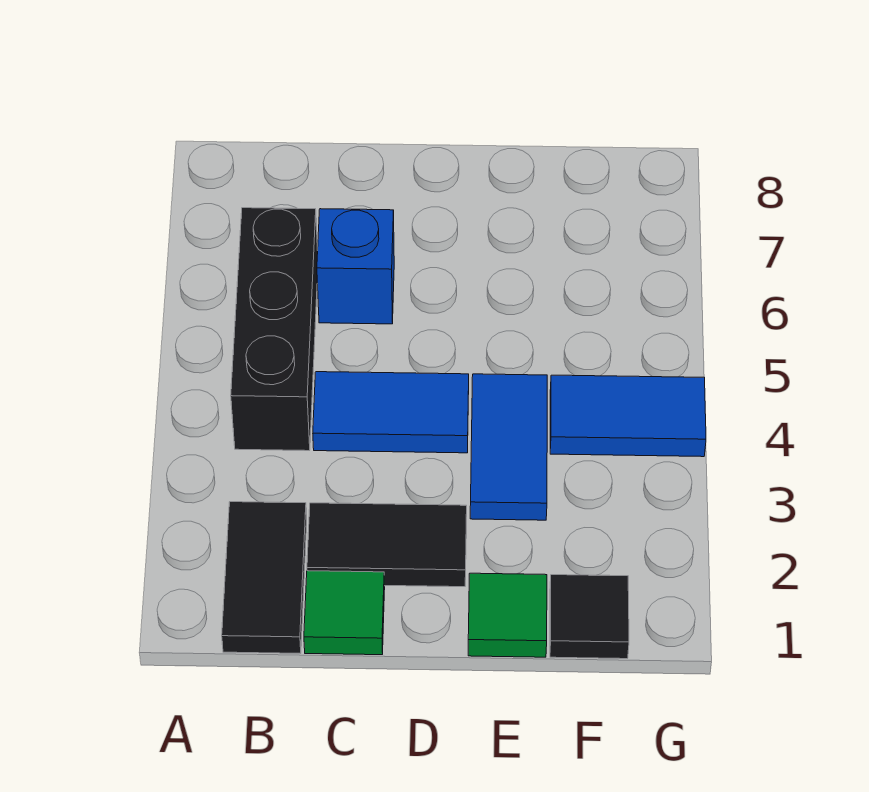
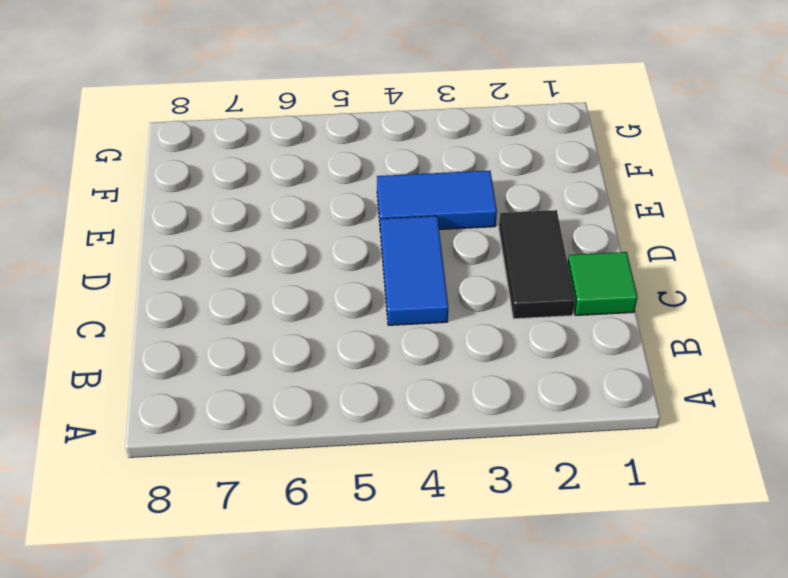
none -> black tile B1:B2 level 1
none -> black brick B4:B6 level 1

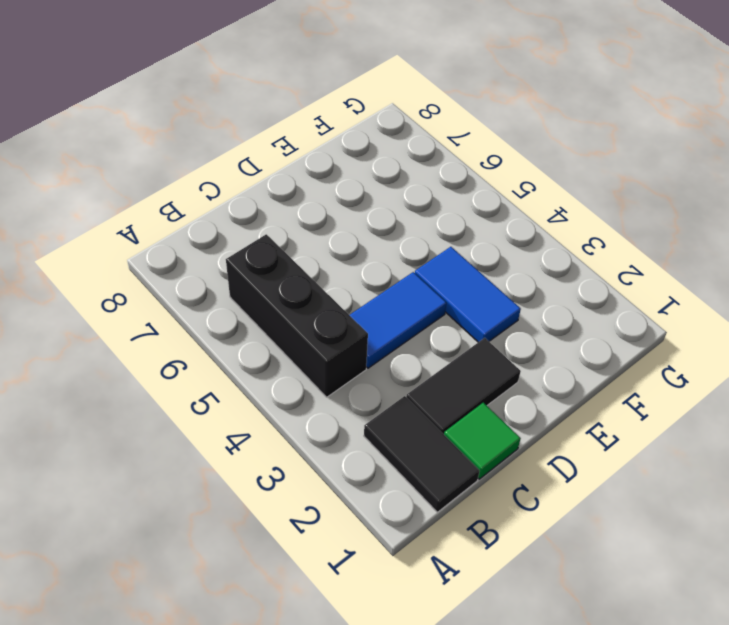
none -> blue brick C6 level 1
none -> green tile E1 level 1

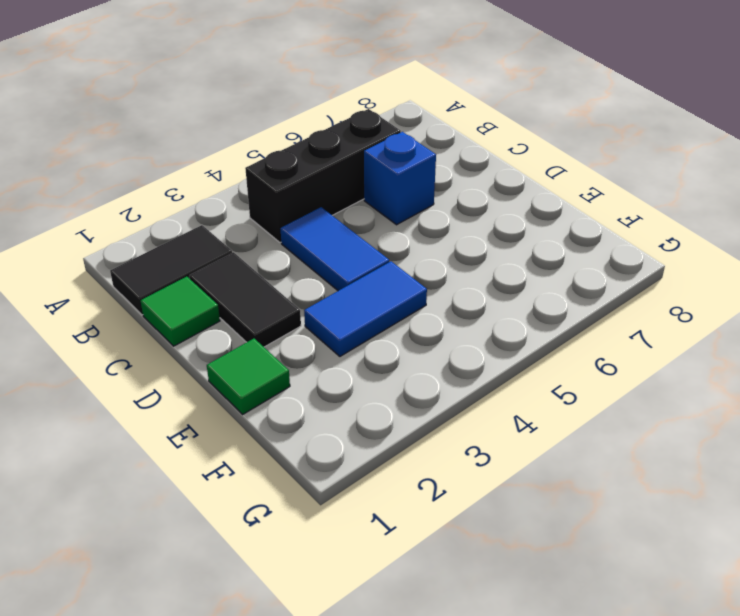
none -> black tile F1 level 1
none -> blue tile F4:G4 level 1

